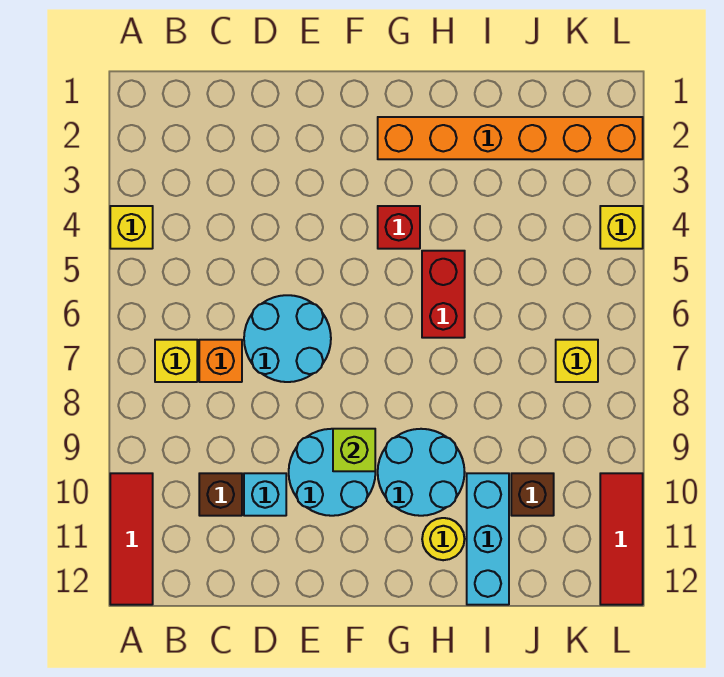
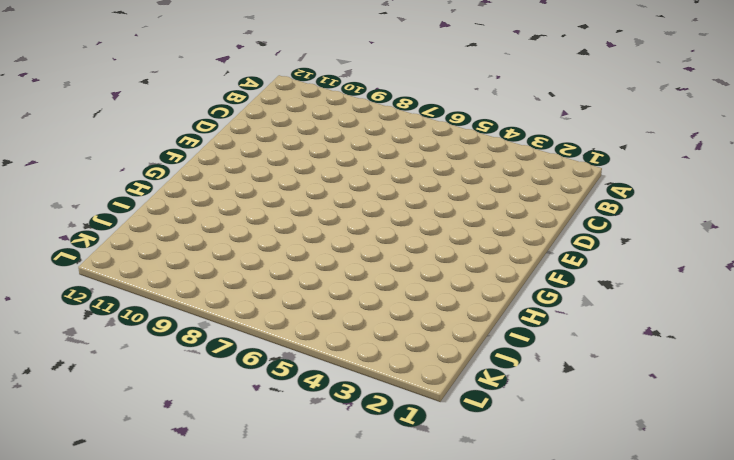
none -> yellow brick A4 level 1
none -> red tile A10:A12 level 1
none -> yellow brick B7 level 1

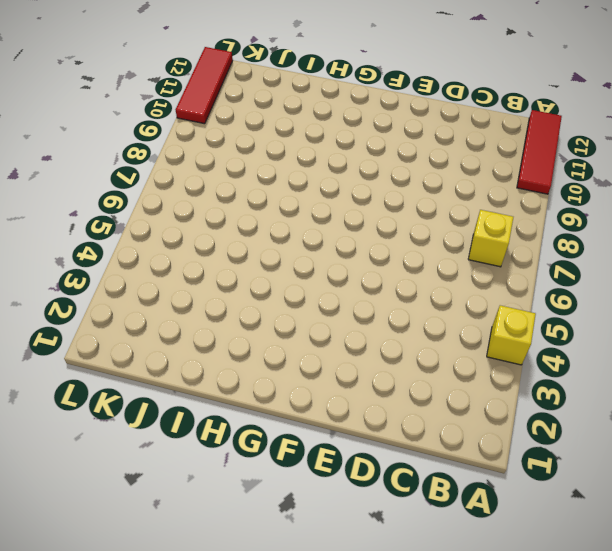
none -> orange brick C7 level 1
none -> brown brick C10 level 1
none -> cyan round brick D6:E7 level 1

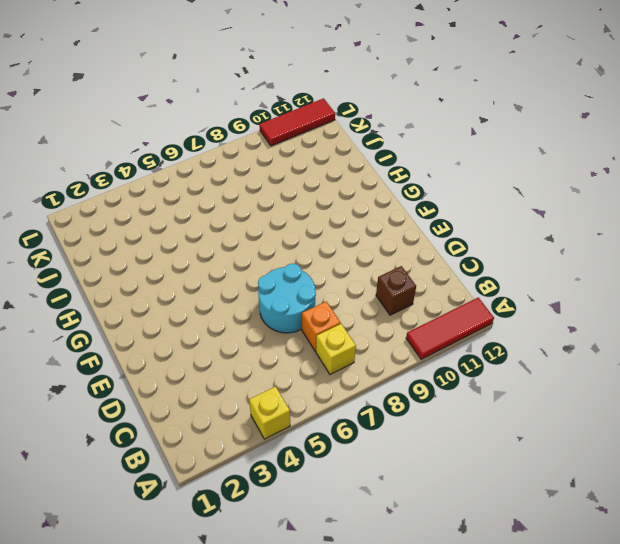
none -> cyan brick D10 level 1
none -> cyan round brick E9:F10 level 1
none -> orange brick G2:L2 level 1

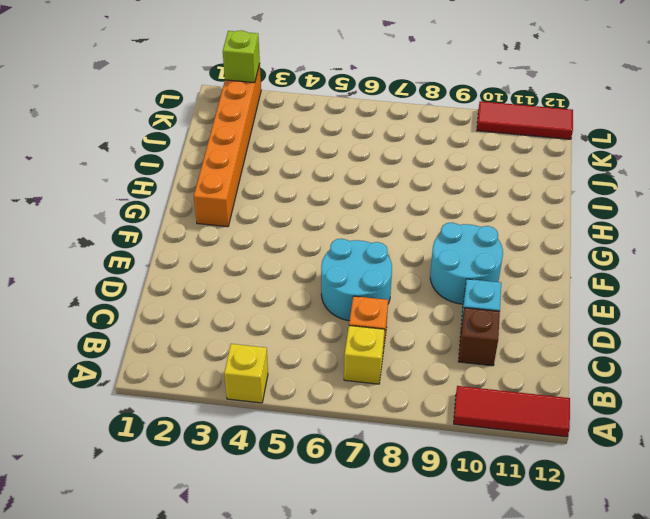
lime brick L2 level 2 -> lime brick F9 level 2
none -> red brick G4 level 1
none -> cyan round brick G9:H10 level 1
none -> red brick H5:H6 level 1

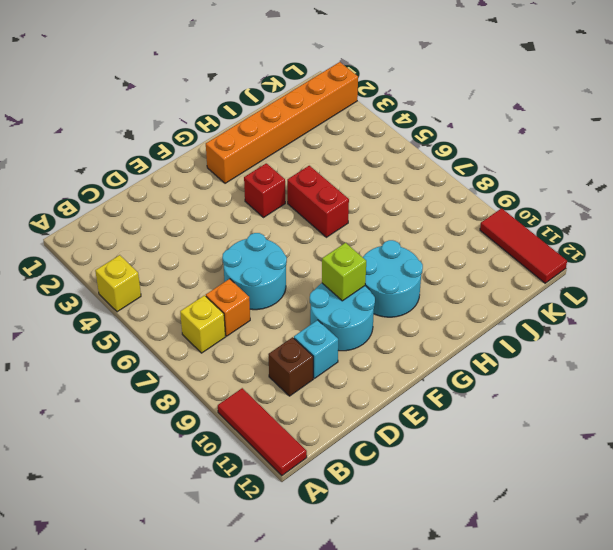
none -> yellow round brick H11 level 1
none -> cyan brick I10:I12 level 1
none -> brown brick J10 level 1

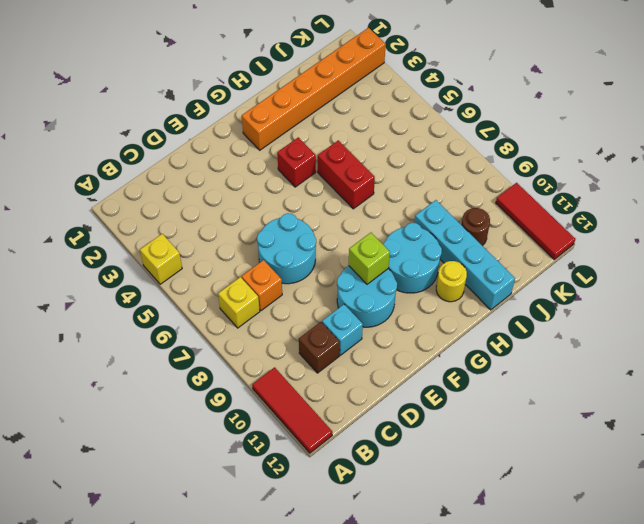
cyan brick I9:I12 level 1 -> cyan brick I10:I12 level 1
brown round brick J10 level 1 -> brown brick J10 level 1
none -> yellow brick K7 level 1
none -> yellow brick L4 level 1

